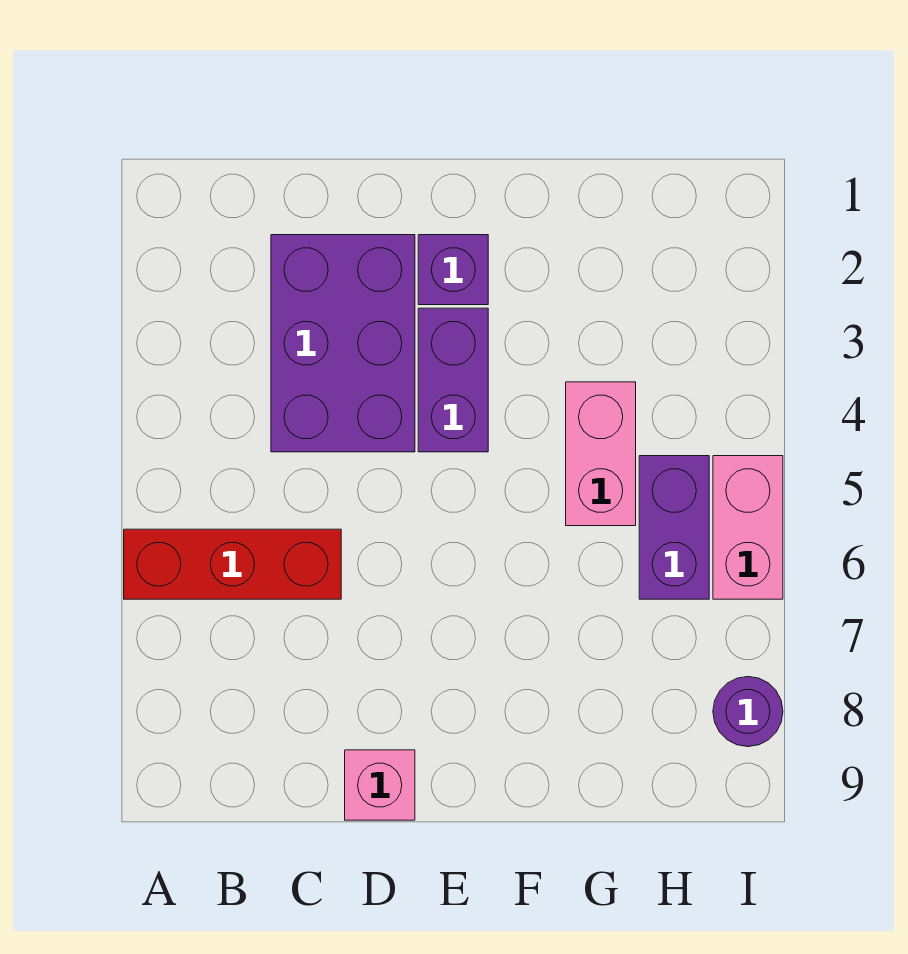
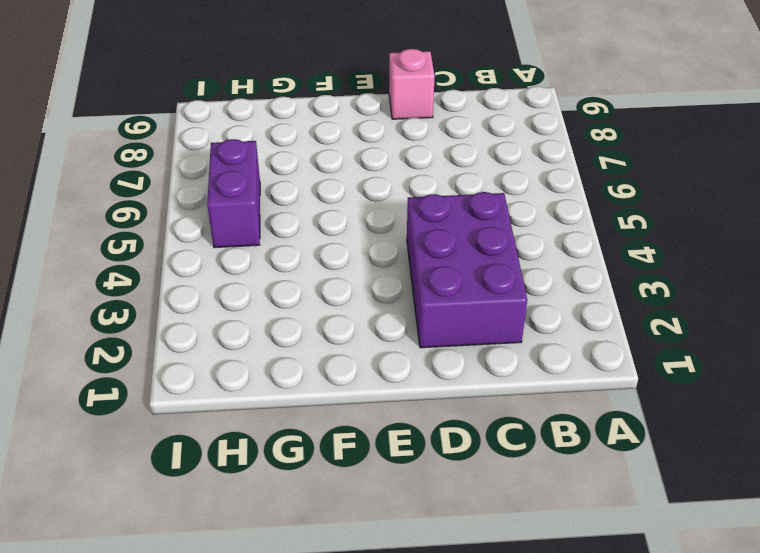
none -> red brick A6:C6 level 1
none -> purple brick E2 level 1

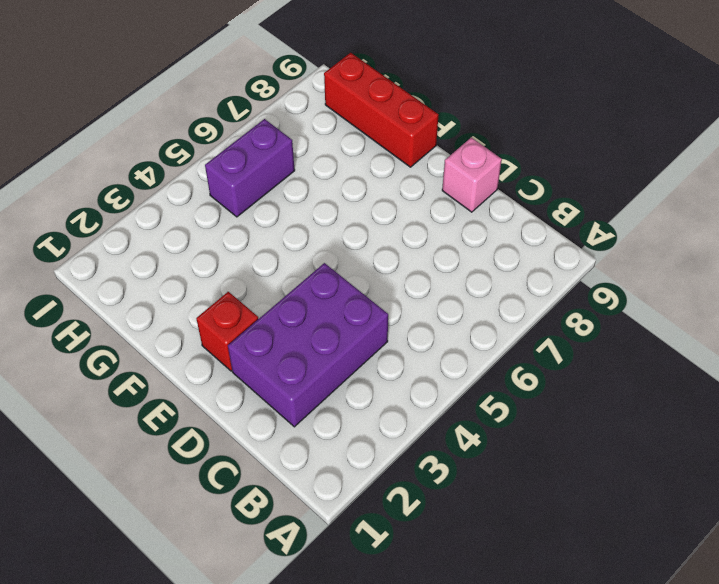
red brick E2 level 1 -> purple brick E2 level 1
red brick F9:H9 level 1 -> red brick A6:C6 level 1
none -> purple brick E3:E4 level 1
none -> pink brick G4:G5 level 1

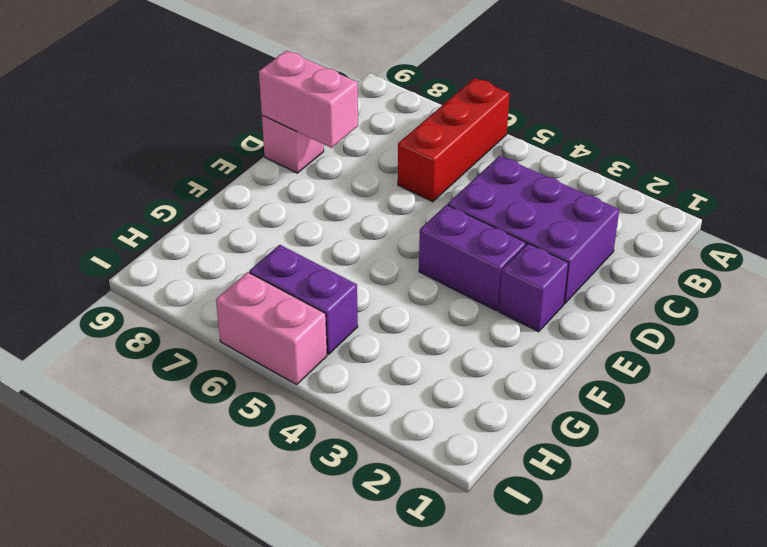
pink brick D8:D9 level 2 -> pink brick G4:G5 level 1
none -> purple round brick I8 level 1

